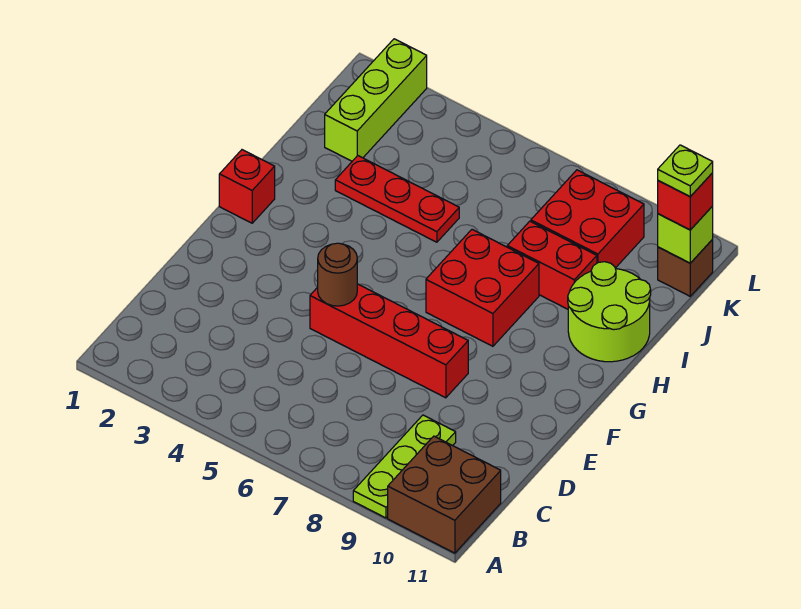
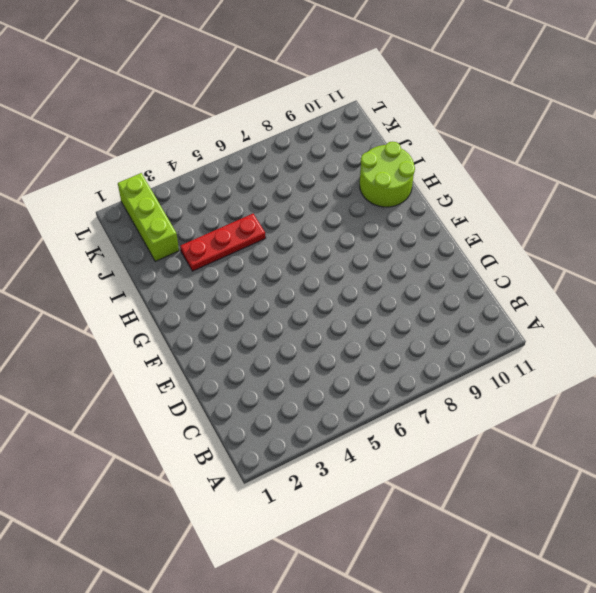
none -> lime plate A9:C9 level 1
none -> brown brick A10:B11 level 1
none -> red brick E5:E8 level 1

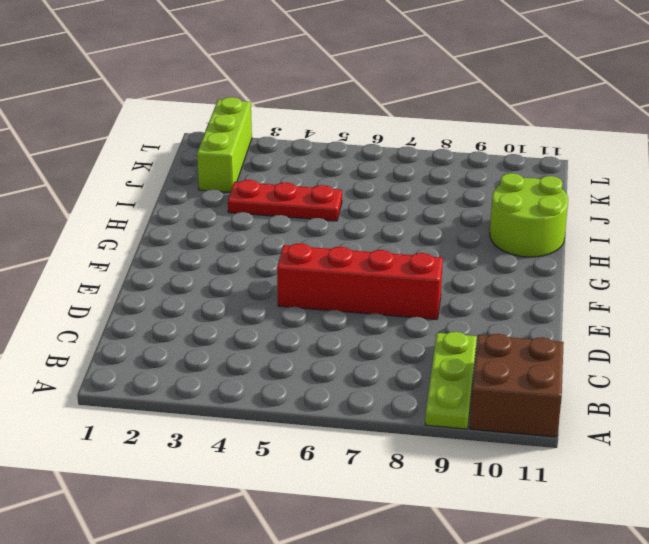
none -> red brick G1 level 1
none -> red brick G7:H8 level 1
none -> red brick I8:I9 level 1

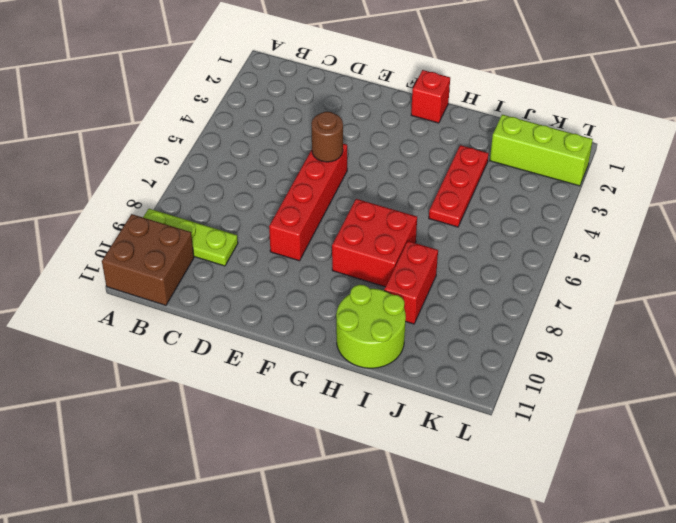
none -> red brick J8:K9 level 1
none -> brown brick K11 level 1
none -> lime brick K11 level 2

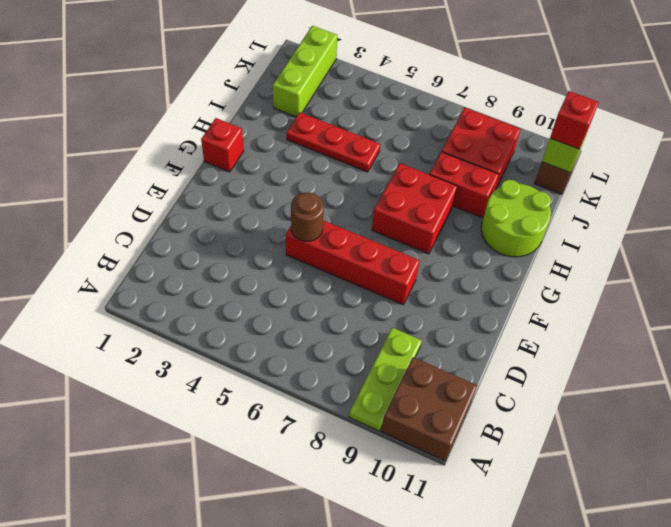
none -> lime plate K11 level 4

